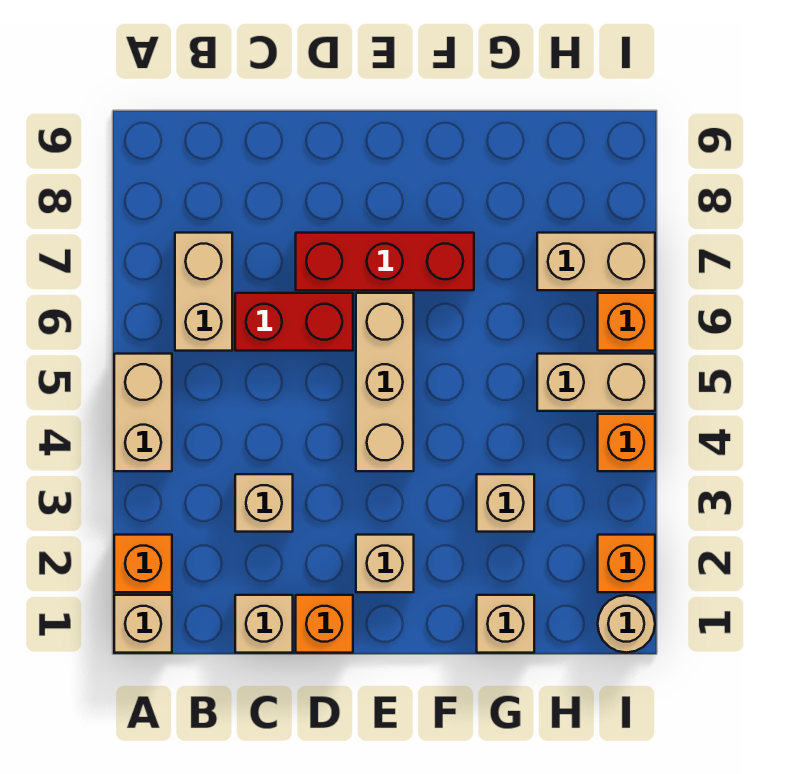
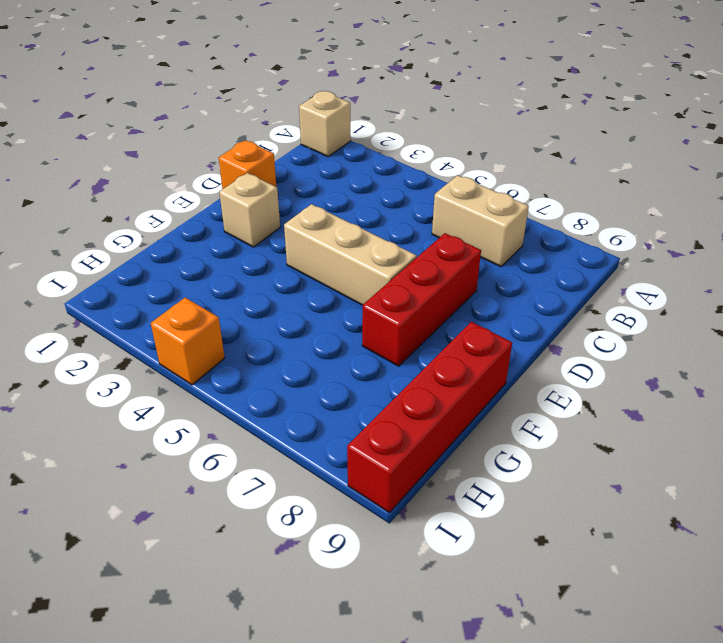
red brick F9:I9 level 1 -> none
none -> orange brick A2 level 1
none -> tan brick A4:A5 level 1
none -> tan brick C1 level 1

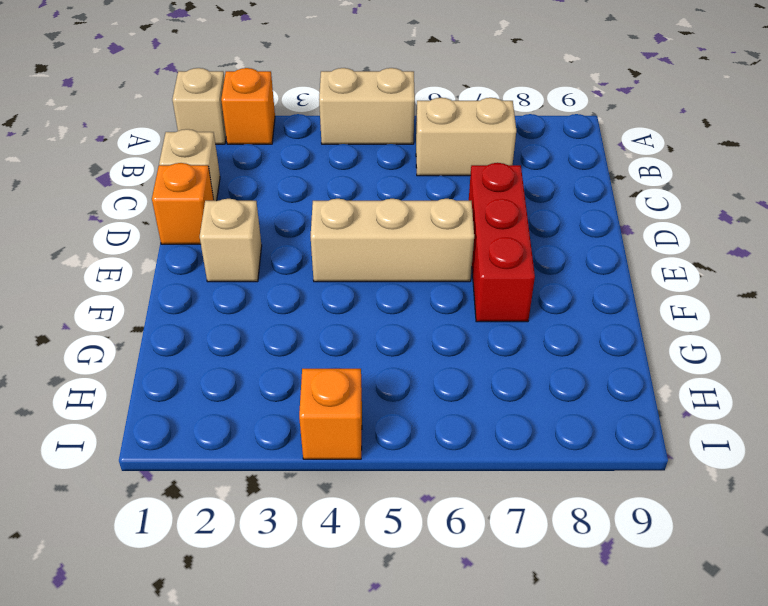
none -> tan brick C3 level 1
none -> red brick C6:D6 level 1
none -> tan brick G1 level 1

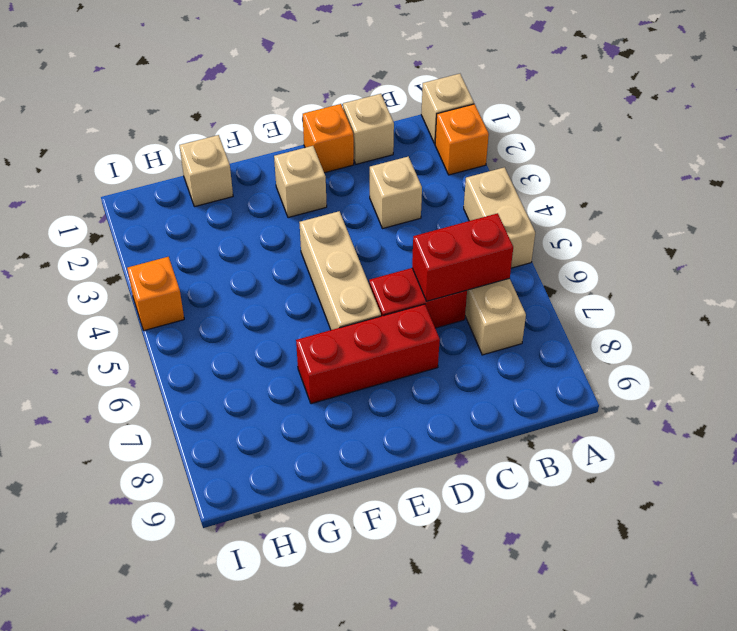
red brick B6:C6 level 2 -> none
none -> tan brick G3 level 1
none -> tan brick H5:I5 level 1
none -> tan brick H7:I7 level 1

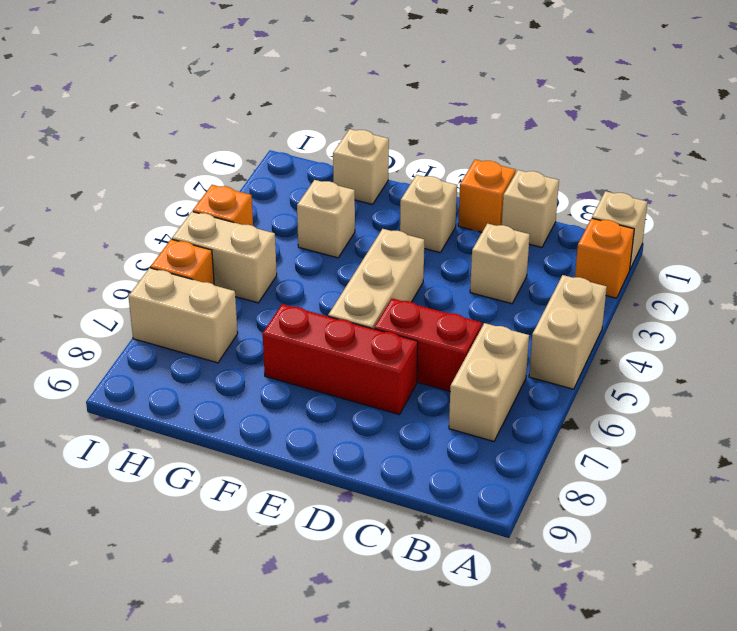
none -> tan round brick I1 level 1
none -> orange brick I2 level 1

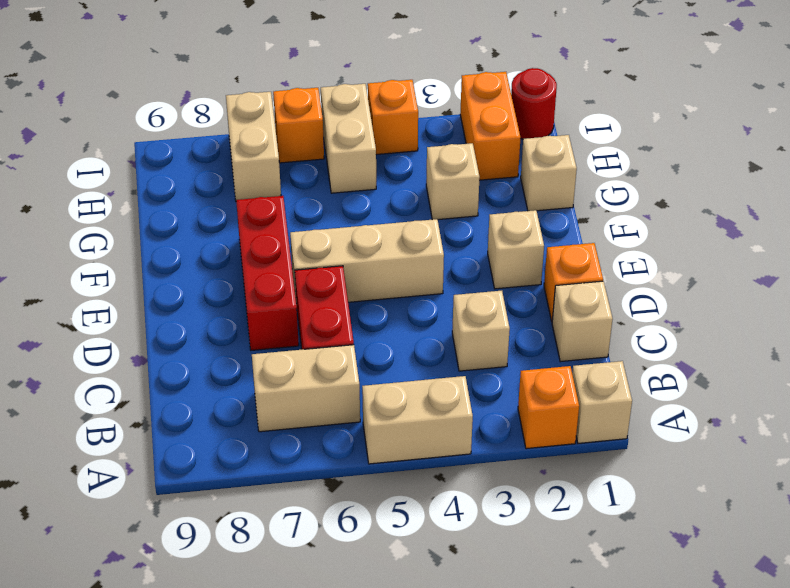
orange brick H2:I2 level 1 -> orange brick I2 level 1
red round brick I1 level 1 -> tan round brick I1 level 1

